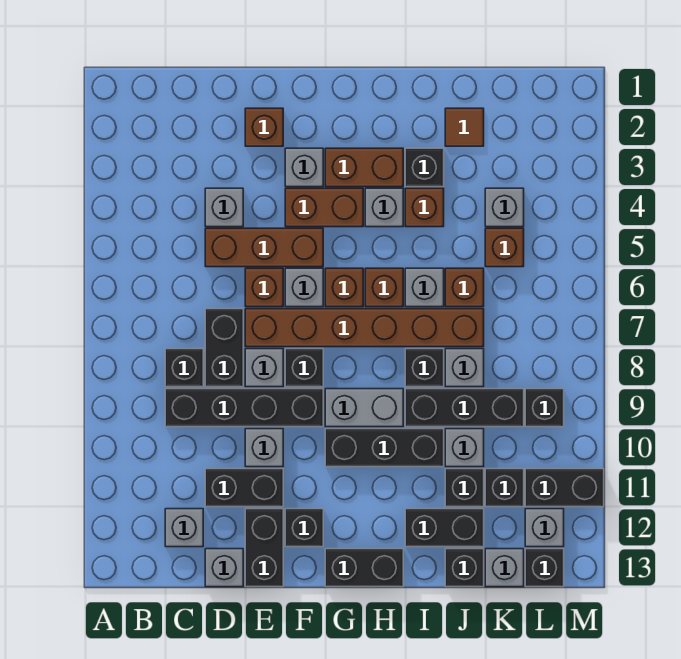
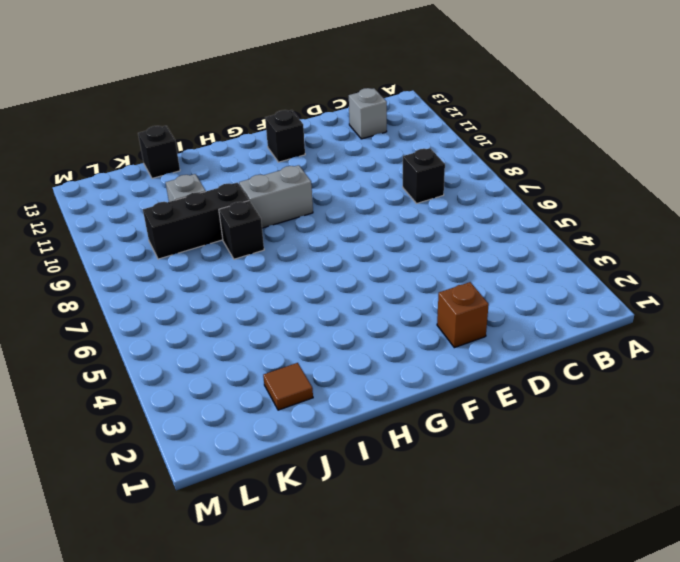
none -> black brick C9:F9 level 1
none -> grey brick D4 level 1
none -> brown brick D5:F5 level 1
none -> black brick D7:D8 level 1

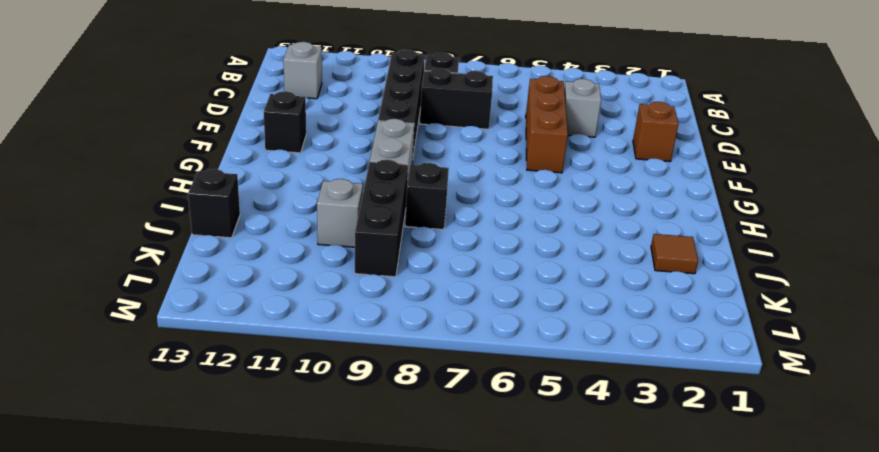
none -> black brick D11:E11 level 1
none -> grey brick D13 level 1
none -> brown brick E6 level 1
none -> brown brick E7:J7 level 1

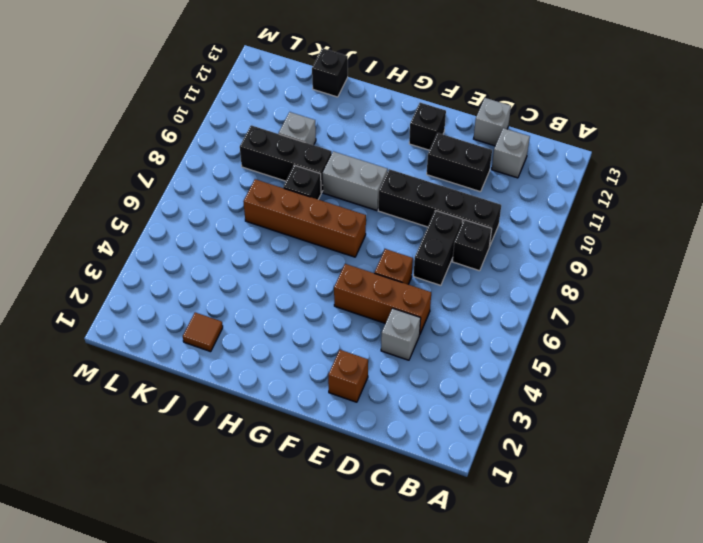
brown brick G7:J7 level 1 -> brown brick E7:J7 level 1
none -> grey brick E8 level 1
none -> grey brick E10 level 1
none -> black brick E12:E13 level 1
none -> grey brick F3 level 1

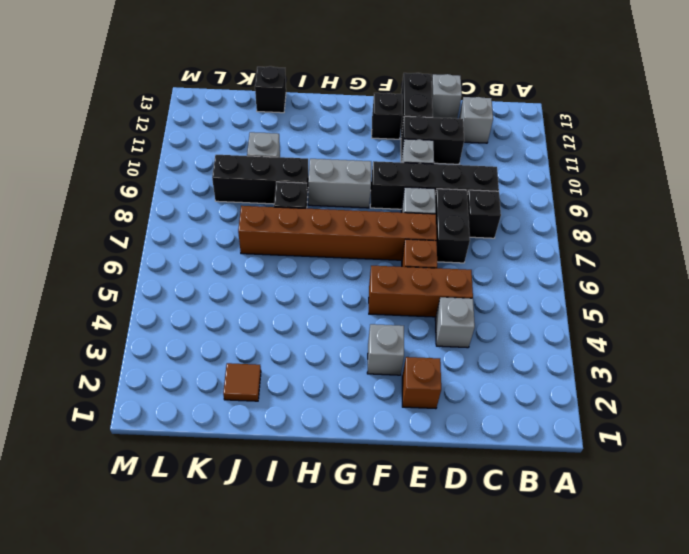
none -> brown brick F4:G4 level 1
none -> grey brick F6 level 1
none -> black brick F8 level 1
none -> brown brick G3:H3 level 1

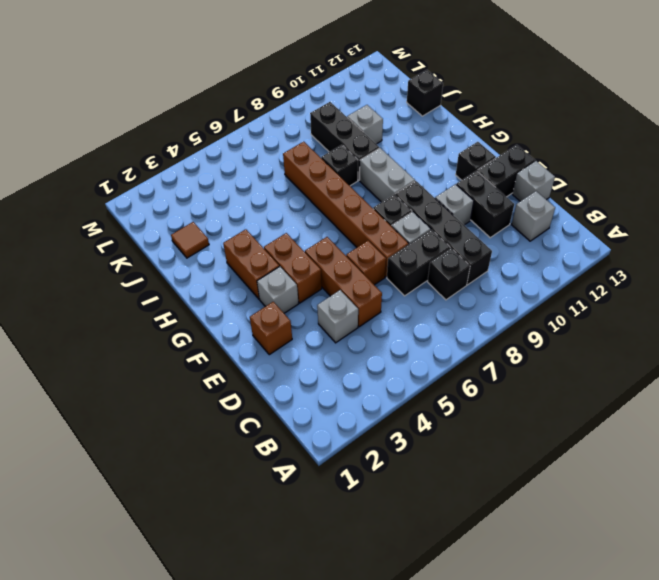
none -> grey brick F6 level 1
none -> brown brick G6 level 1
none -> black brick G10:I10 level 1
none -> black brick G13:H13 level 1

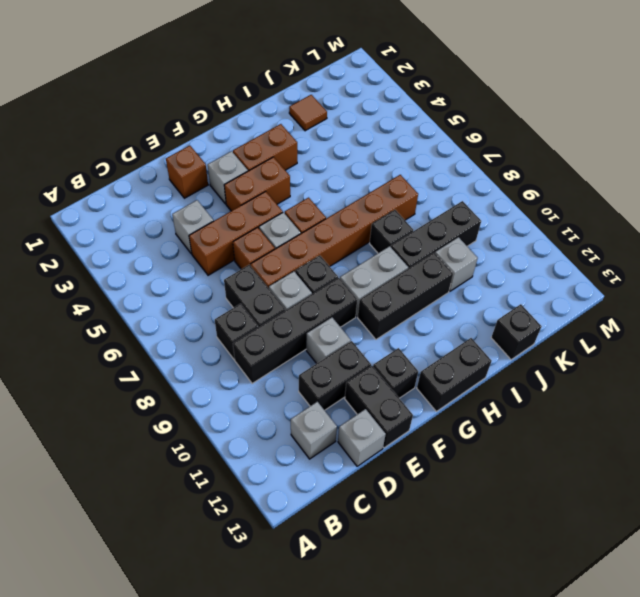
none -> grey brick H4 level 1
none -> brown brick H6 level 1
none -> black brick I3 level 1
none -> brown brick I4 level 1

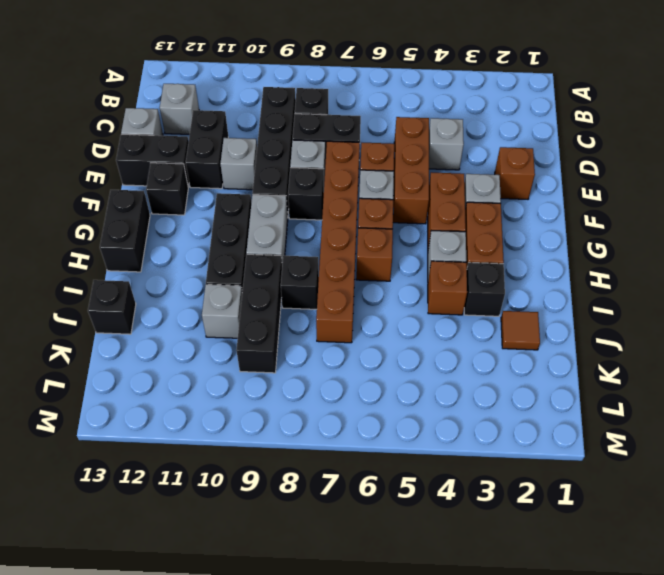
none -> grey brick I6 level 1
none -> black brick I12:J12 level 1
none -> brown brick J6 level 1
none -> grey brick J8 level 1

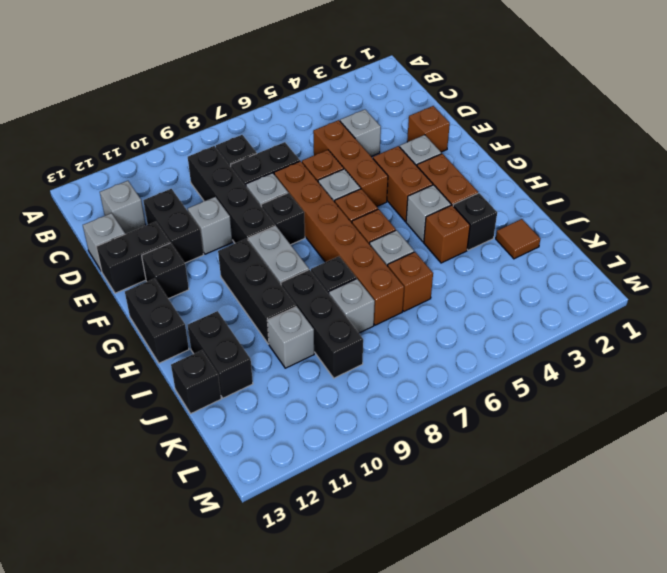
none -> black brick J11 level 1
none -> grey brick K4 level 1
none -> brown brick K5 level 1
none -> black brick K11 level 1

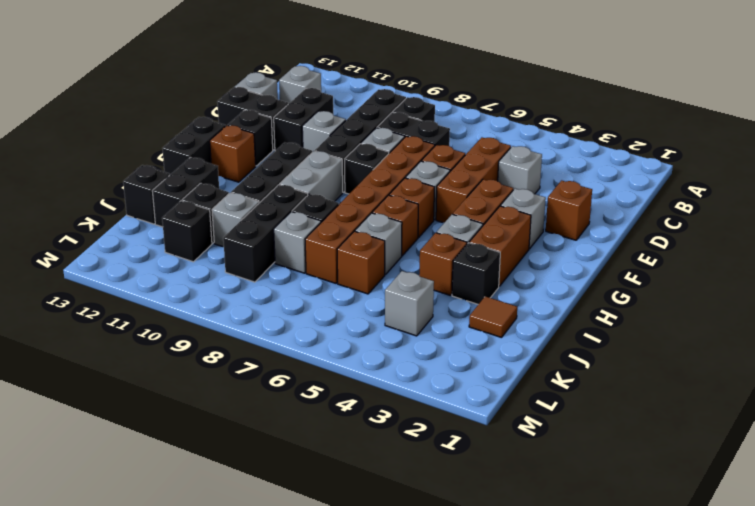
brown brick G12 level 1 -> brown brick K5 level 1
none -> grey brick K13 level 1
none -> black brick L9 level 1
none -> black brick L11:M11 level 1
none -> grey brick L12 level 1

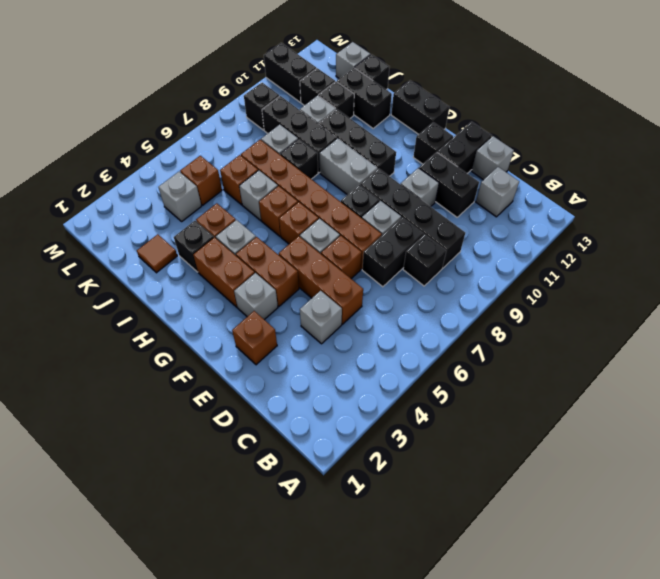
none -> grey brick L12 level 1
none -> black brick L13 level 1

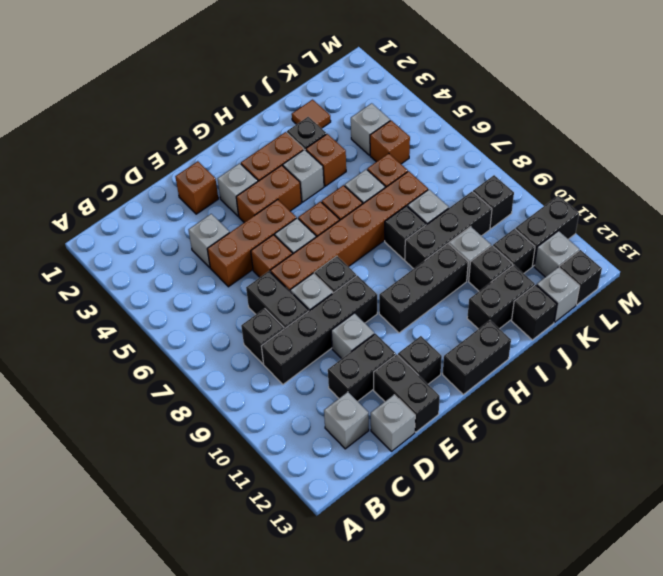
none -> grey brick G9:H9 level 1

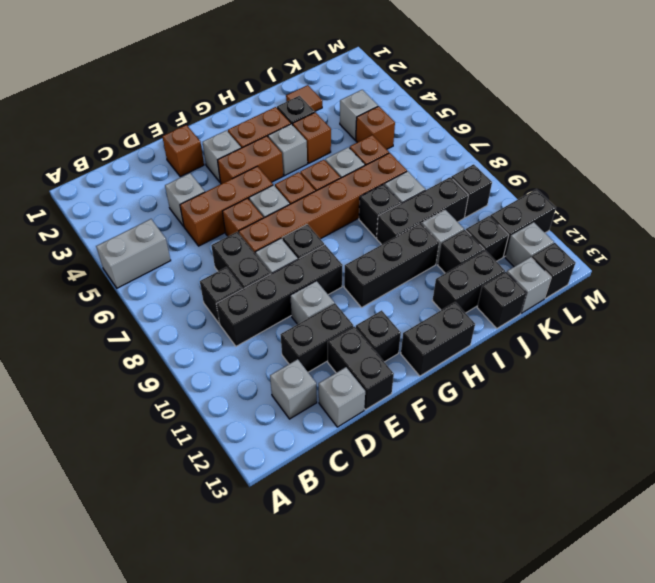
grey brick A5:B5 level 1 -> grey brick G9:H9 level 1

